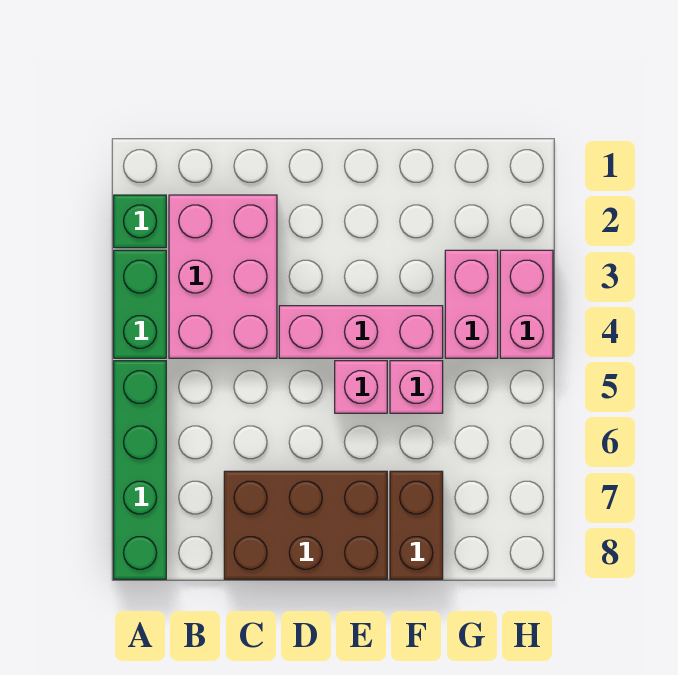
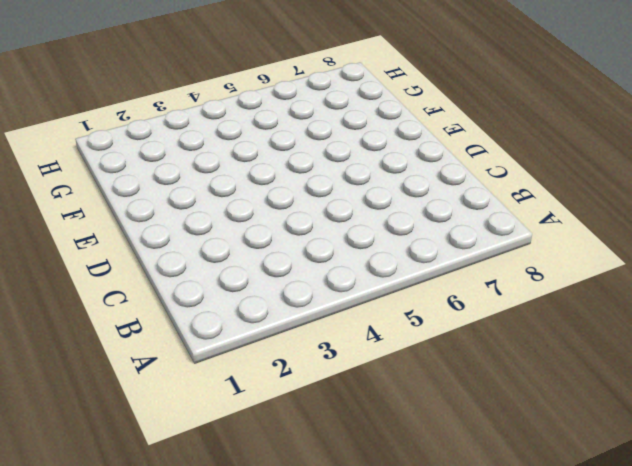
none -> green brick A2 level 1
none -> green brick A3:A4 level 1

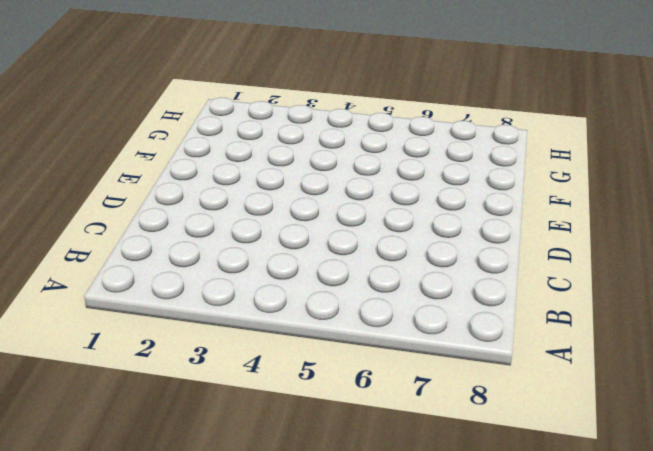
none -> green brick A2 level 1
none -> green brick A3:A4 level 1

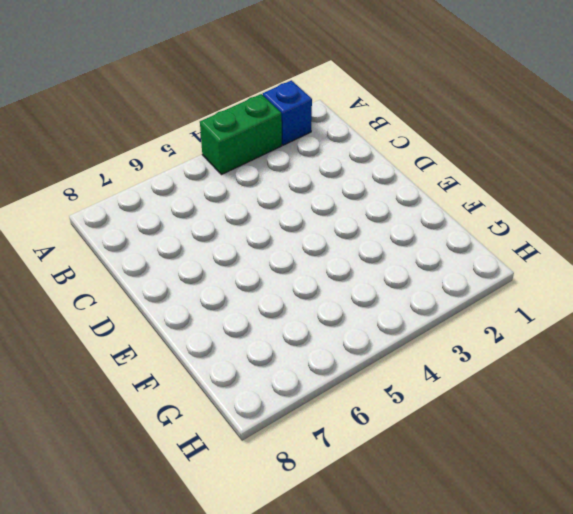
blue brick A2 level 1 -> green brick A2 level 1
none -> green brick A5:A8 level 1
none -> pink brick B2:C4 level 1

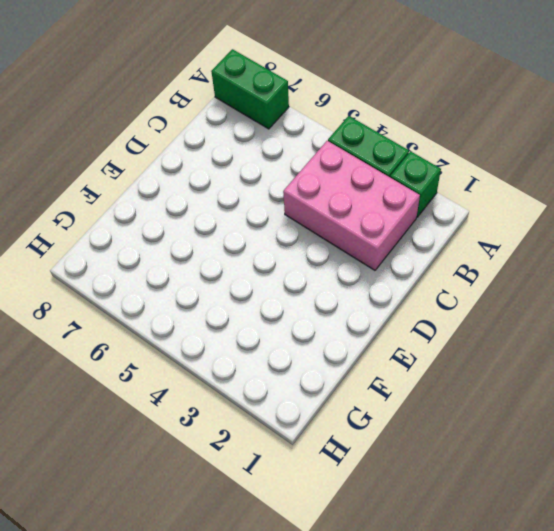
green brick A7:A8 level 1 -> green brick A5:A8 level 1
none -> brown brick C7:E8 level 1
none -> pink brick D4:F4 level 1

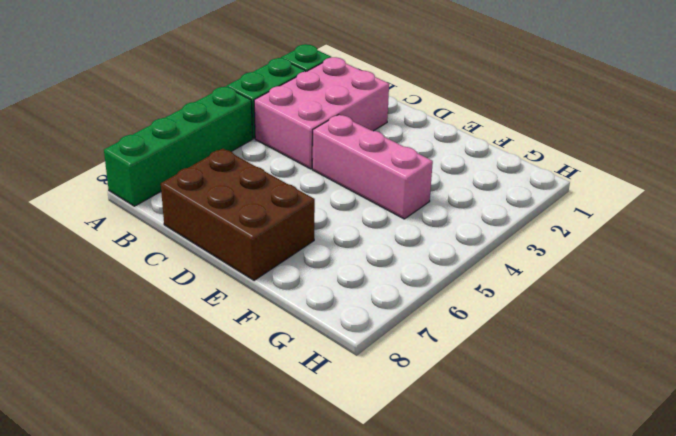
none -> pink brick E5 level 1
none -> pink brick F5 level 1

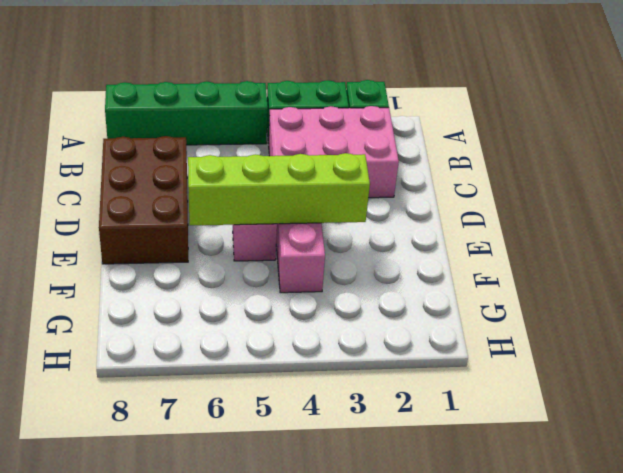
lime brick E3:E6 level 2 -> none
none -> pink brick F5 level 1
none -> brown brick F7:F8 level 1

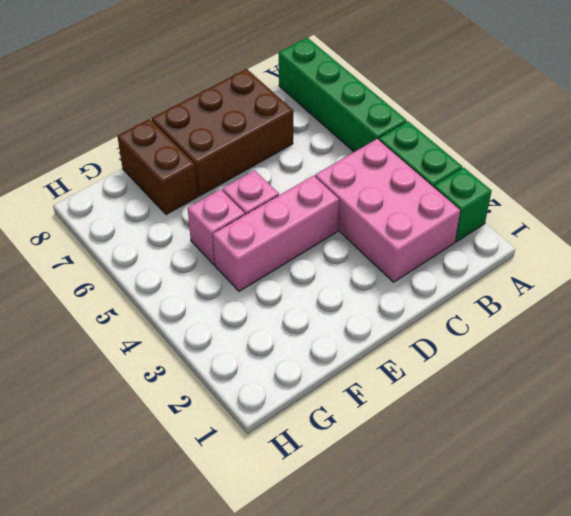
none -> pink brick G3:G4 level 1
none -> pink brick H3:H4 level 1

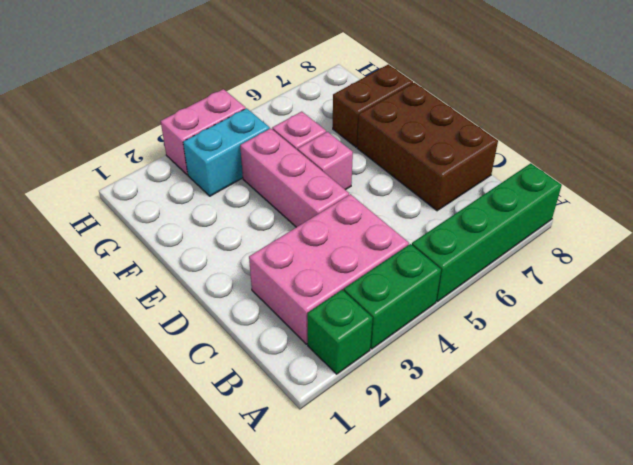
cyan brick G3:G4 level 1 -> pink brick G3:G4 level 1

